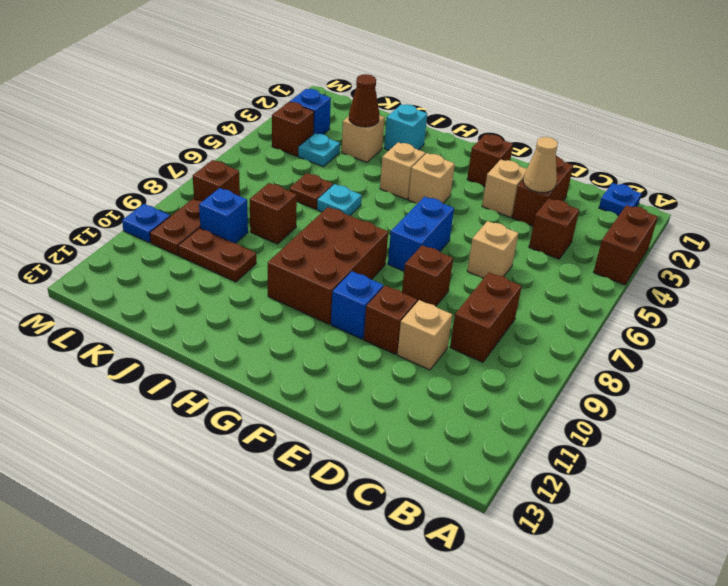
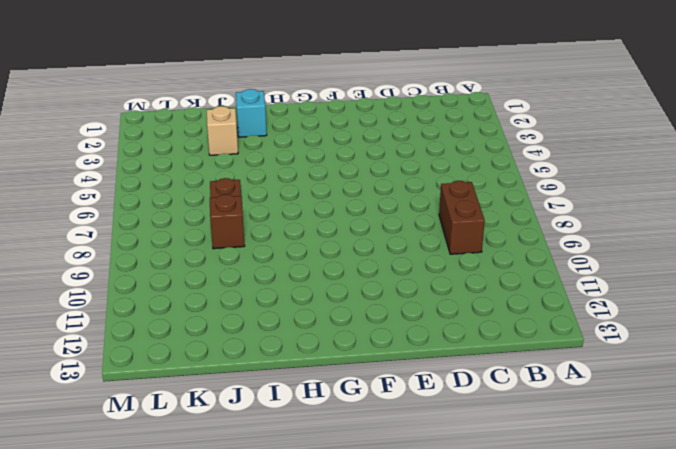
none -> brown brick A3:A4 level 1
none -> blue plate B1 level 1
none -> brown brick C4 level 1
none -> brown brick D2:D3 level 1

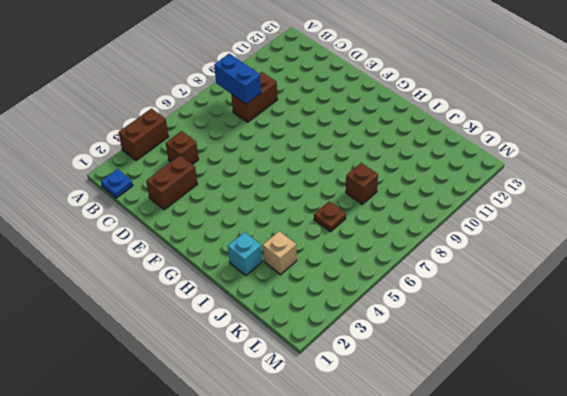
blue brick B8:C8 level 2 -> blue brick F6:F7 level 1
none -> tan brick D6 level 1
none -> tan brick D10 level 1
none -> tan brick E3 level 1
none -> brown brick E8 level 1

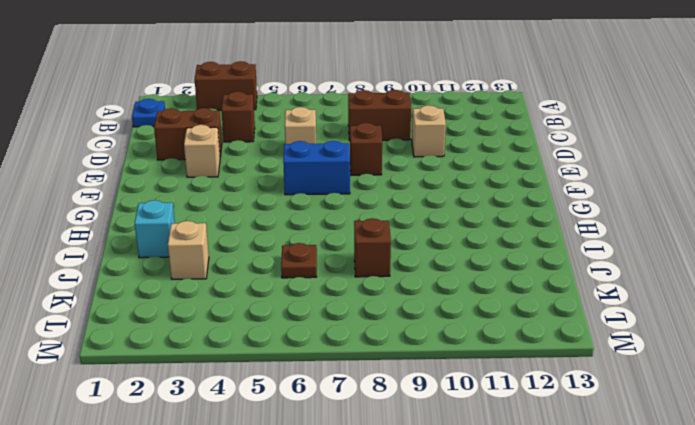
none -> brown brick E10 level 1
none -> brown brick F2 level 1
none -> blue brick F10 level 1
none -> tan brick G4 level 1

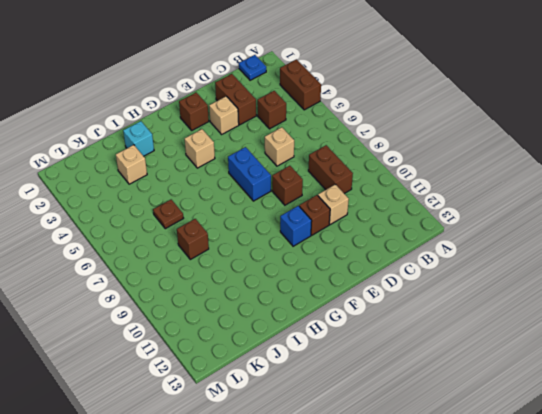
none -> brown brick G8:H10 level 1
none -> tan brick H4 level 1
none -> cyan plate I6 level 1
none -> brown plate J10:K10 level 1

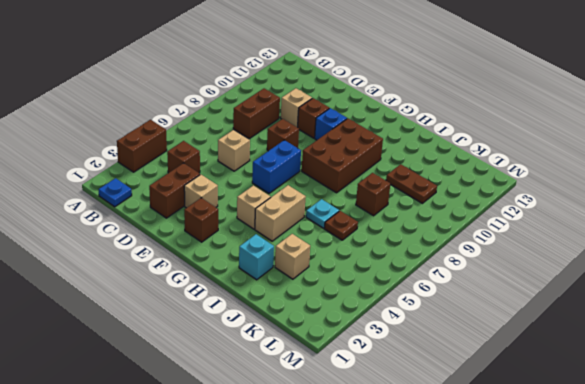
tan brick H4:H5 level 1 -> tan brick H4 level 1
none -> cyan plate K4 level 1
none -> blue brick K9 level 1
none -> blue brick L3 level 1
none -> brown brick L4 level 1

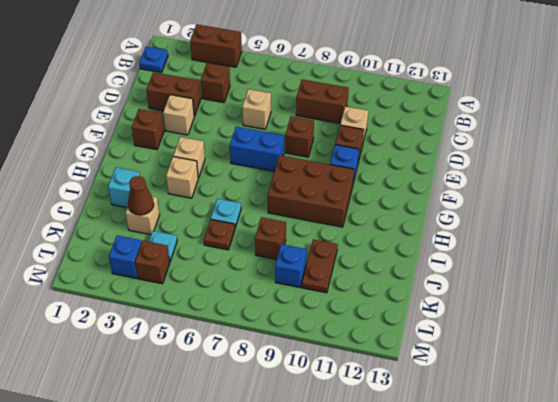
none -> brown brick L8 level 1
none -> brown plate L9:L10 level 1
none -> blue plate M10 level 1
none -> tan cone D3 level 2

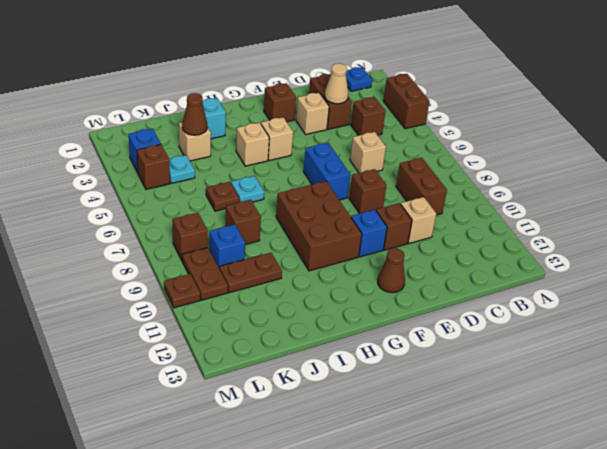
brown cone F12 level 1 -> none
brown plate M10 level 1 -> blue plate M10 level 1

